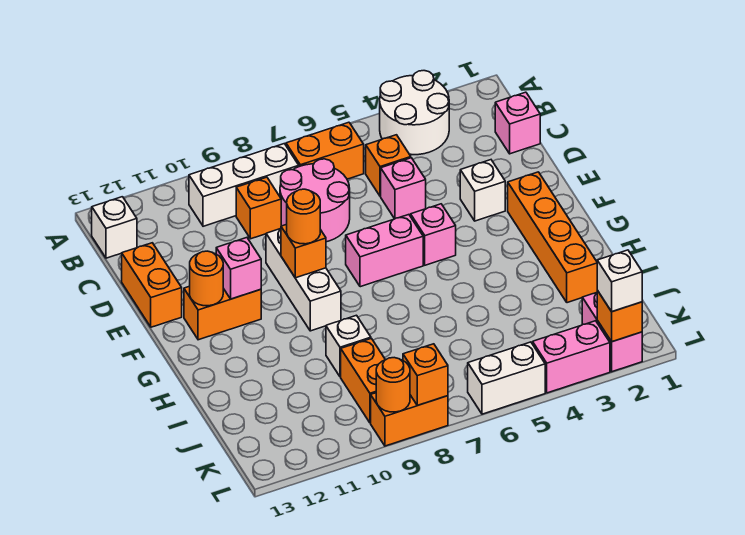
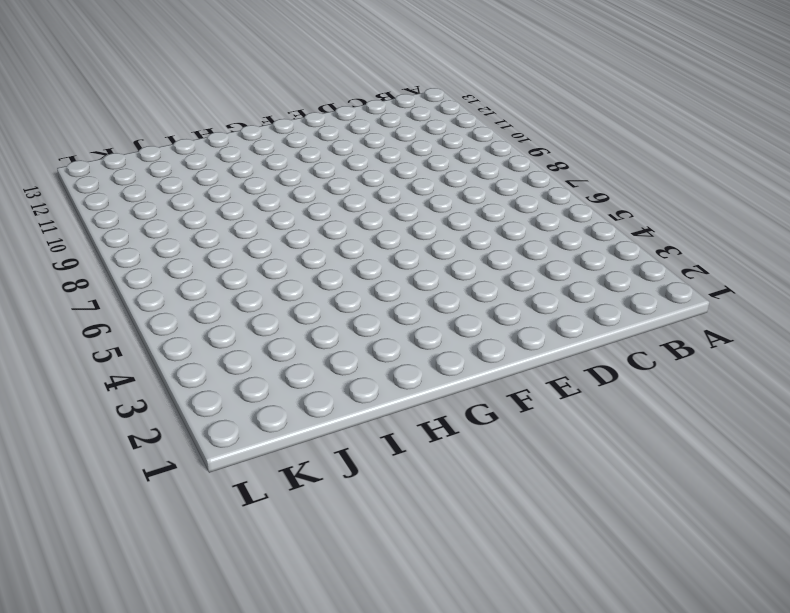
none -> white round brick A3:B4 level 1
none -> orange brick B6:B7 level 1
none -> white brick B8:B10 level 1
none -> white brick B13 level 1

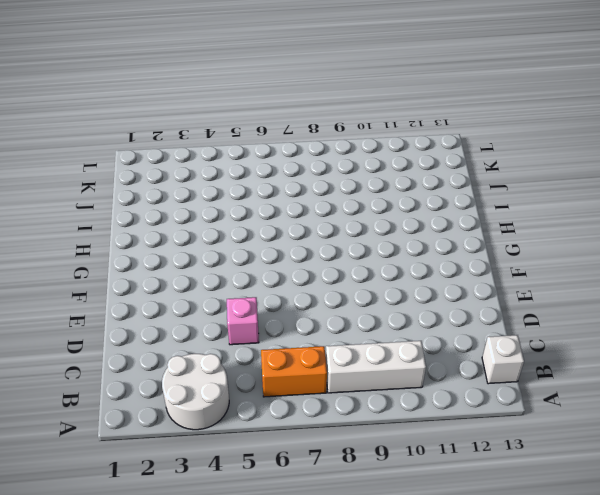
none -> pink brick C1 level 1
none -> orange brick C5 level 1
none -> pink round brick C7:D8 level 1
none -> orange brick C9 level 1

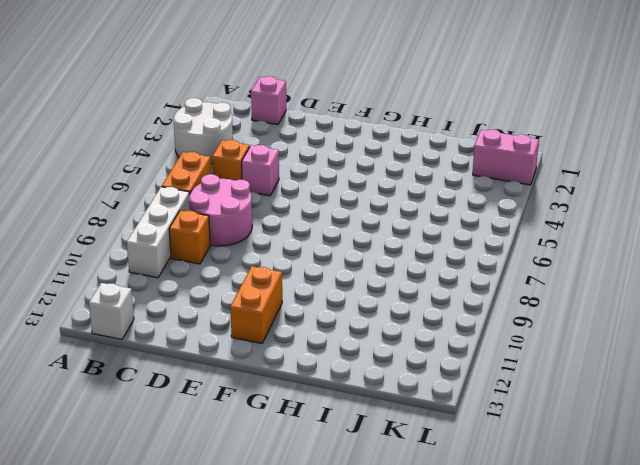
none -> orange brick D13:E13 level 1
none -> white brick E3 level 1
none -> white brick E9:G9 level 1
none -> orange brick F2:I2 level 1

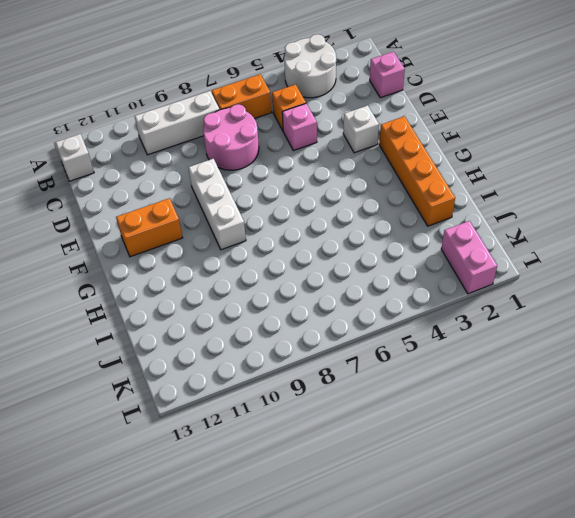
none -> orange brick C9 level 1
none -> orange brick D13:E13 level 1
none -> pink brick F5 level 1
none -> pink brick F6:F7 level 1

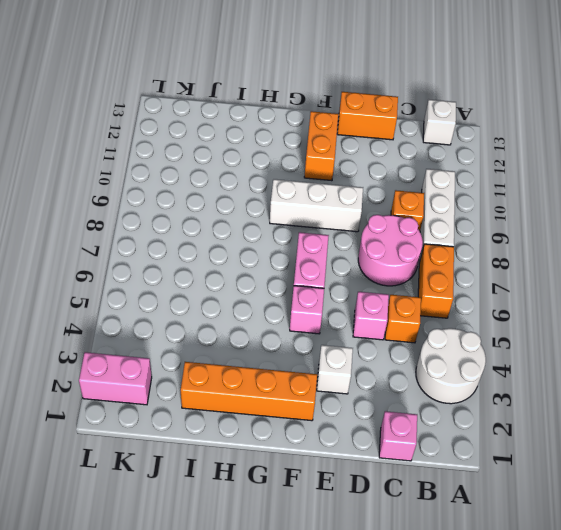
none -> white brick I9 level 1
none -> orange brick J9:K9 level 1
none -> pink brick L3:L4 level 1
none -> white brick L5:L6 level 1

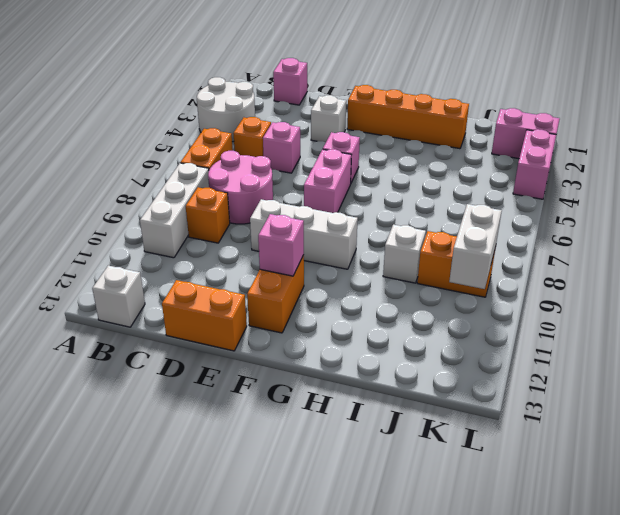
white brick K9:K10 level 2 -> white brick L5:L6 level 1
none -> orange brick L8:L9 level 1
none -> orange brick F9 level 2
none -> orange round brick F12 level 2
none -> orange brick L2 level 2

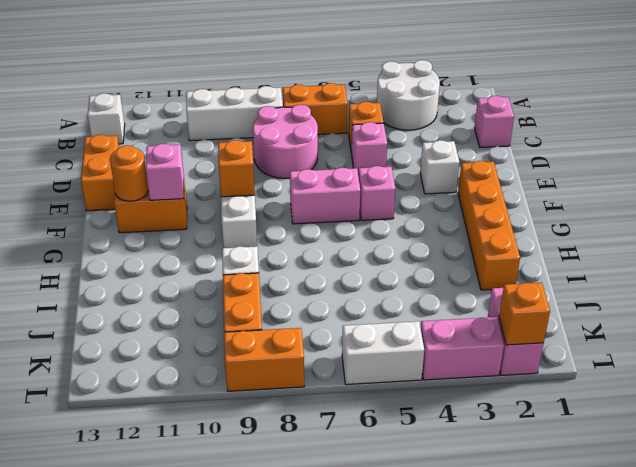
none -> orange brick C9 level 1
none -> orange brick L8 level 2
none -> orange round brick L9 level 2
none -> orange round brick F9 level 3

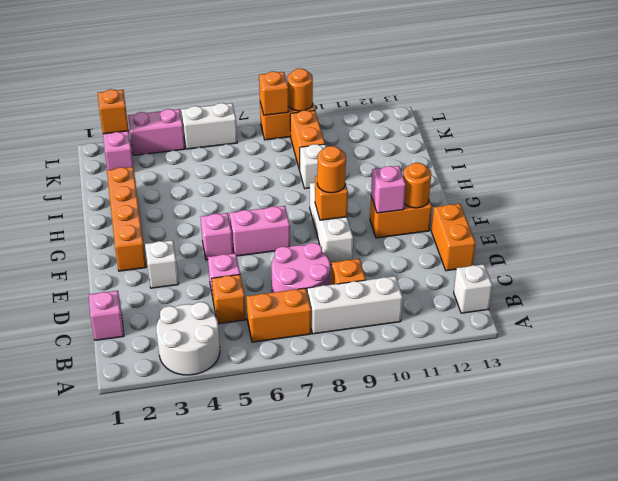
none -> white brick L2 level 3

